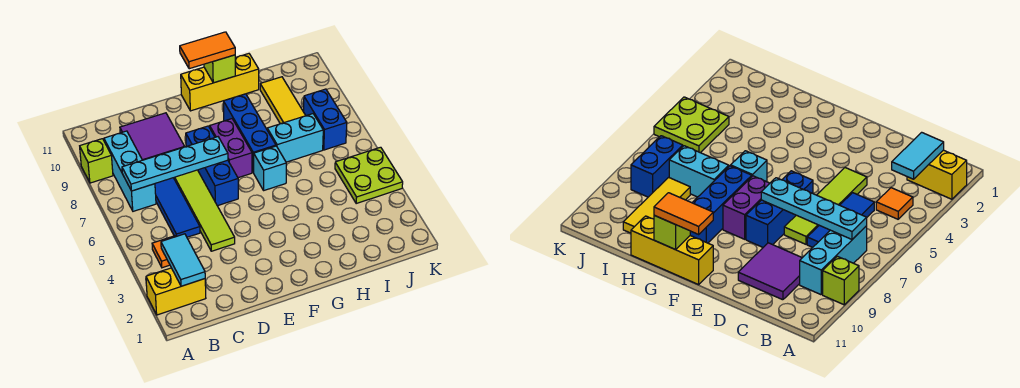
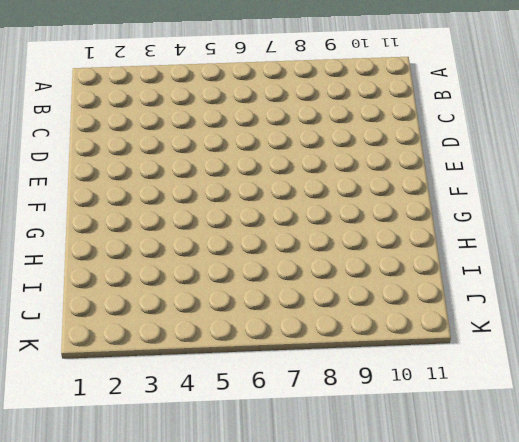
none -> yellow brick A2:B2 level 1
none -> lime brick A9 level 1
none -> orange tile B4 level 1

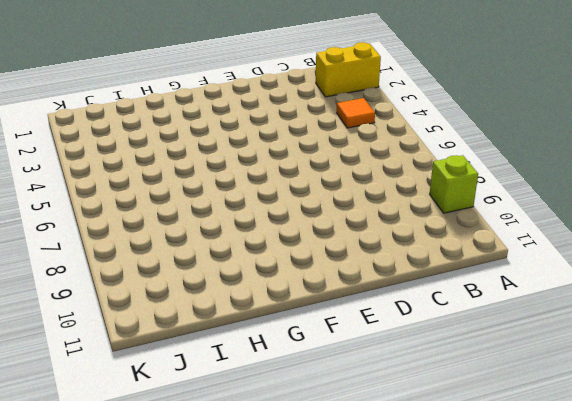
none -> cyan brick B7:B9 level 1
none -> blue tile C5:C7 level 1
none -> purple tile C9:D10 level 1

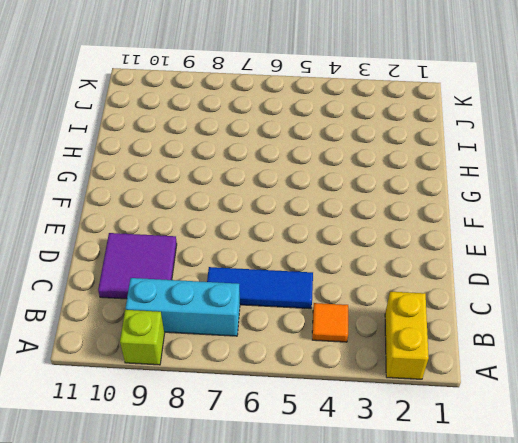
none -> lime tile D4:D7 level 1
none -> blue brick E6:E8 level 1
none -> purple brick F7:F8 level 1

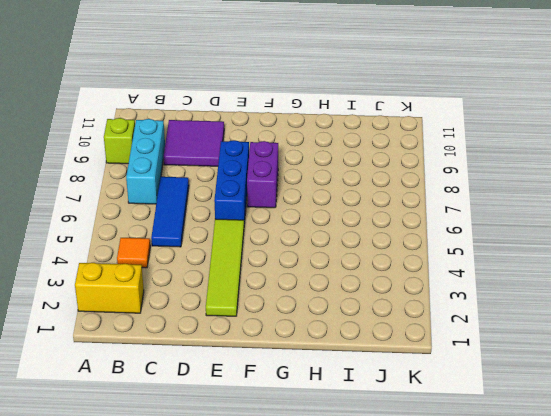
lime tile E2:E5 level 1 -> lime tile D4:D7 level 1
none -> yellow brick F11:H11 level 1
none -> cyan brick G6 level 1
none -> blue brick G7:G9 level 1

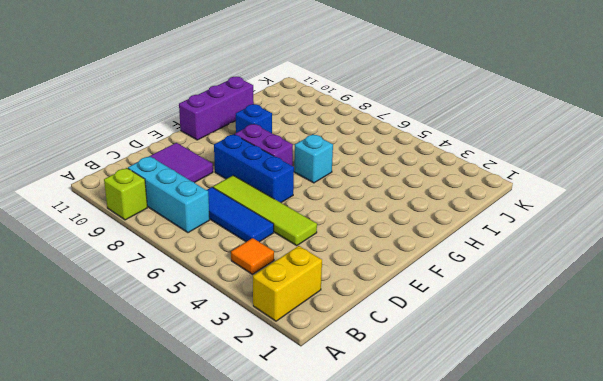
purple brick F11:H11 level 1 -> yellow brick F11:H11 level 1
blue brick G9 level 1 -> blue brick G7:G9 level 1
none -> cyan brick H7:I7 level 1
none -> yellow tile I8:I10 level 1
none -> lime plate J4:K5 level 1

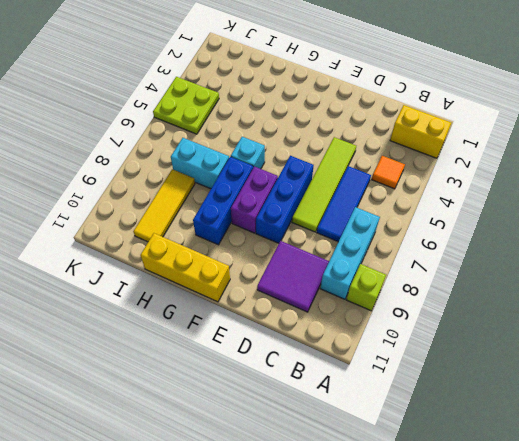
none -> blue brick J7:J8 level 1
none -> cyan tile B2:B3 level 2
none -> cyan plate B7:E7 level 2

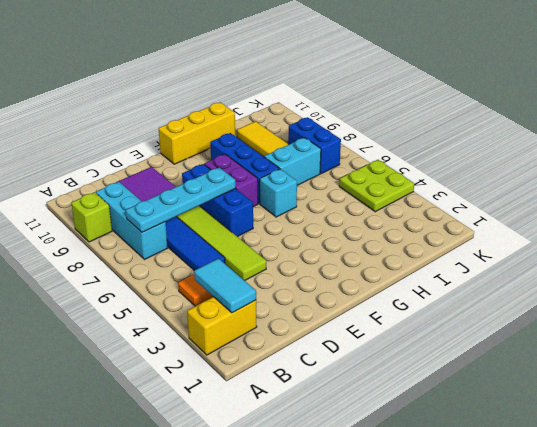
none -> lime brick G11 level 2
none -> orange tile F11:G11 level 3

